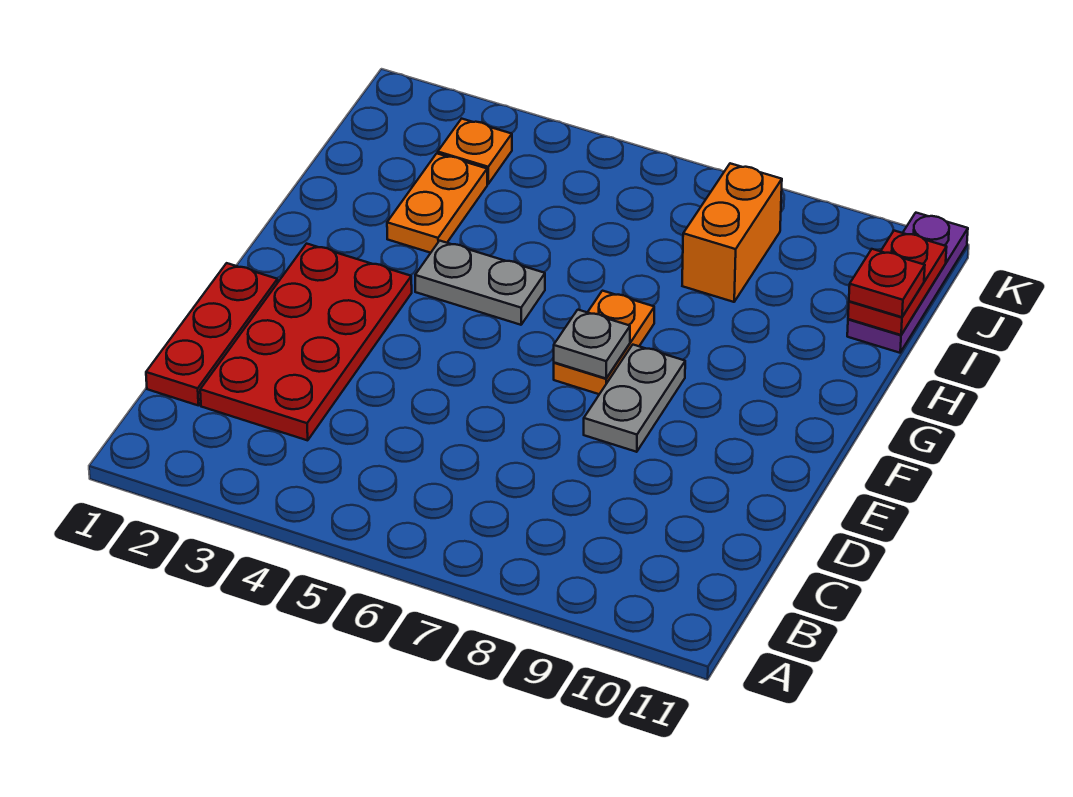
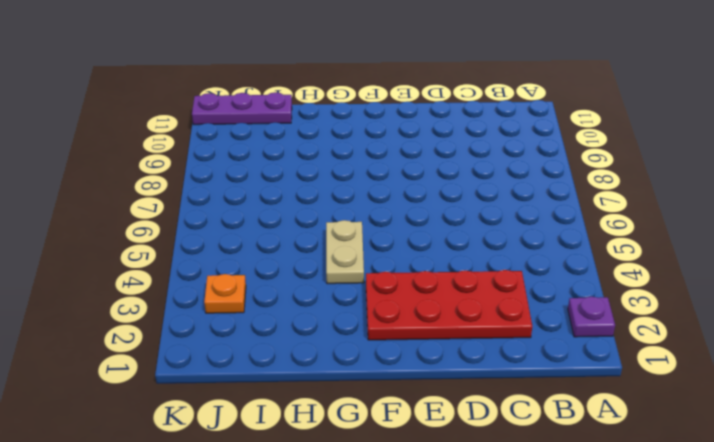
purple plate A2 level 1 -> none
tan plate G4:G5 level 1 -> grey plate G4:G5 level 1
none -> red plate C1:E1 level 1
none -> grey plate E8:F8 level 1
none -> orange plate F7:G7 level 1

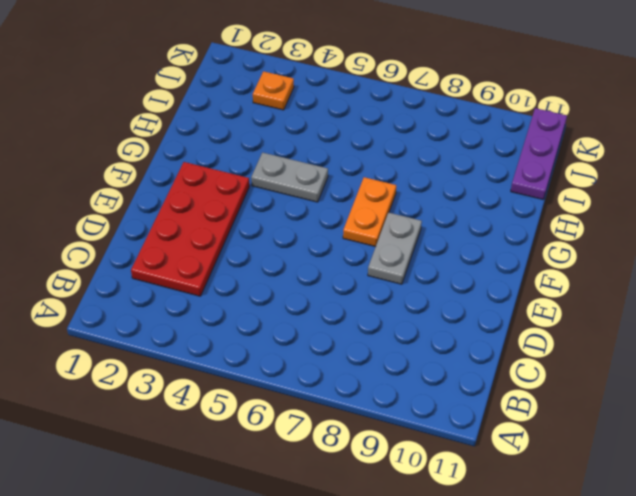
none -> red plate C1:E1 level 1
none -> orange plate H3:I3 level 1
none -> orange brick I8:J8 level 1

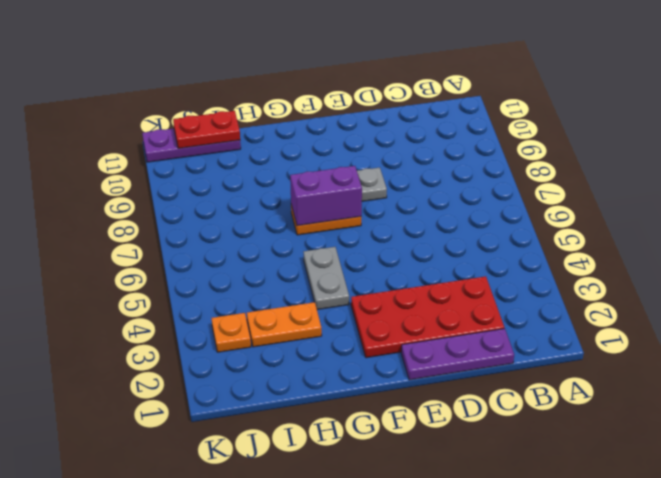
purple plate C1:E1 level 1 -> red plate C1:E1 level 1
purple brick F7:G7 level 2 -> grey plate F7 level 2
none -> orange brick I8:J8 level 1
none -> red plate I11 level 3

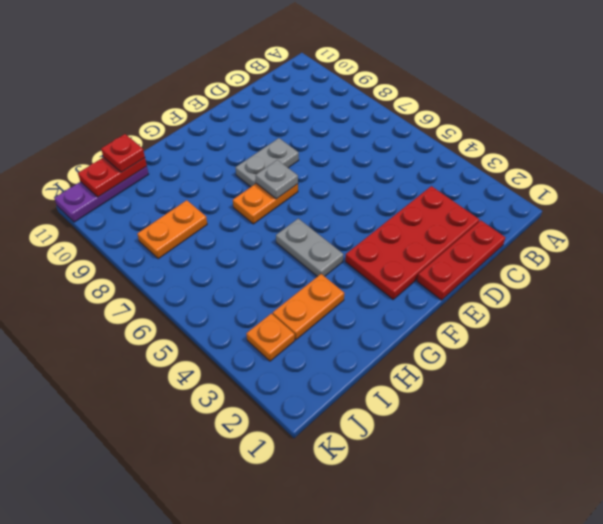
orange plate I8:J8 level 1 -> orange brick I8:J8 level 1

